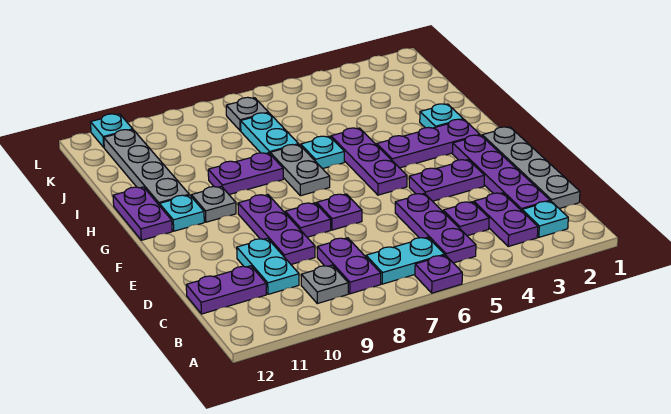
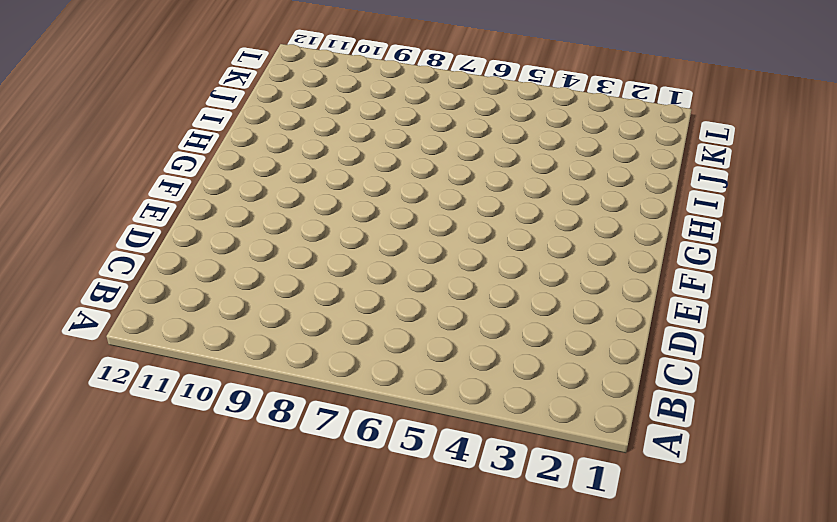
none -> purple plate A6 level 1
none -> cyan plate B2 level 1
none -> purple plate B3:C3 level 1

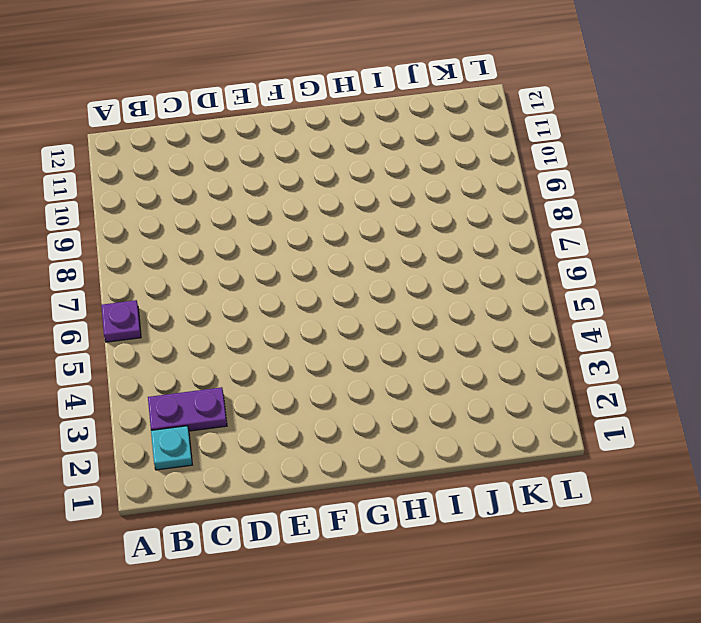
none -> purple plate B5:D5 level 1
none -> cyan plate B6:B7 level 1
none -> purple plate B8:C8 level 1

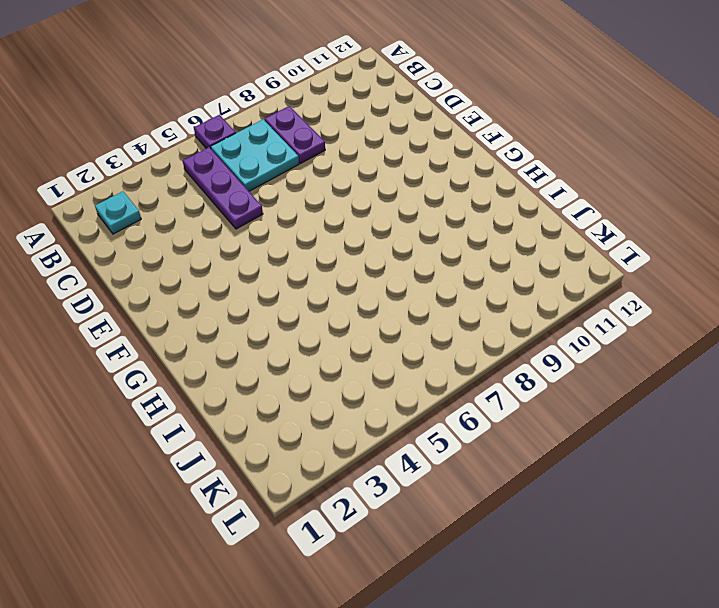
cyan plate B6:C7 level 1 -> cyan plate B6:B7 level 1
none -> purple plate B3:C3 level 1
none -> grey plate B9 level 1
none -> grey plate C1:F1 level 1

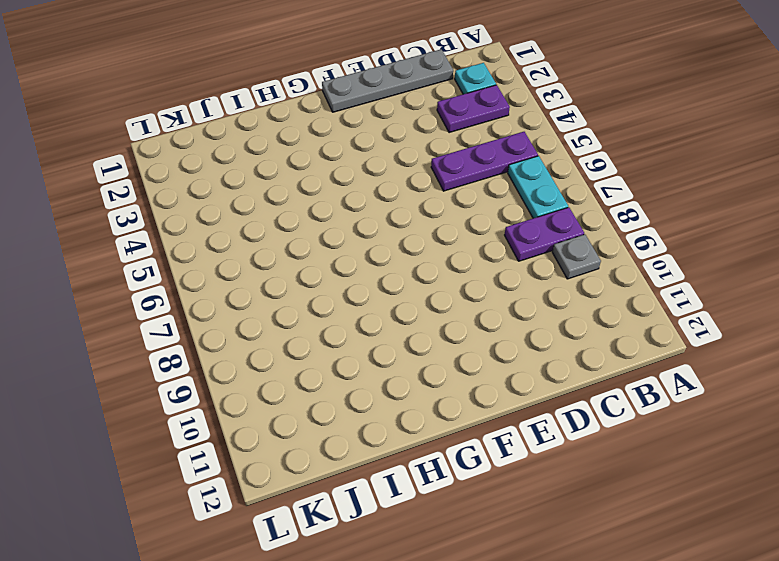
none -> purple plate A6 level 1
none -> purple plate C2:F2 level 1
none -> purple plate C4 level 1

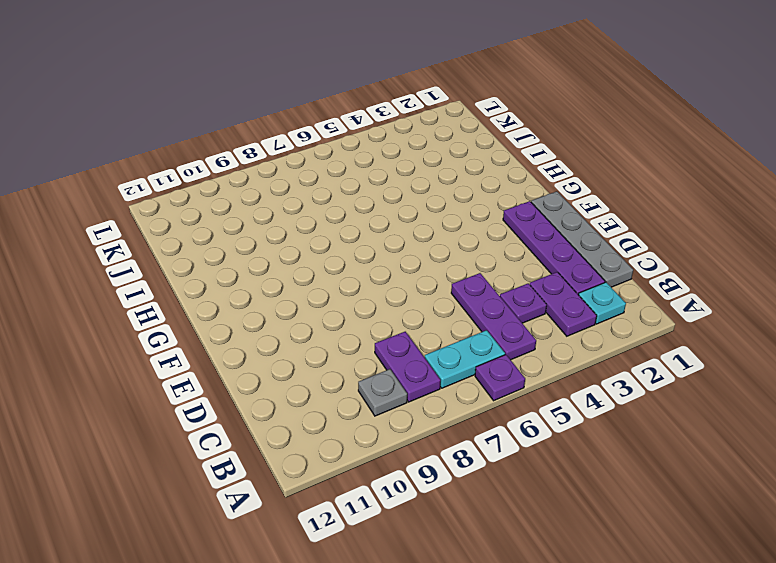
none -> cyan plate C10:D10 level 1
none -> purple plate C11:C12 level 1
none -> purple plate D9:F9 level 1

